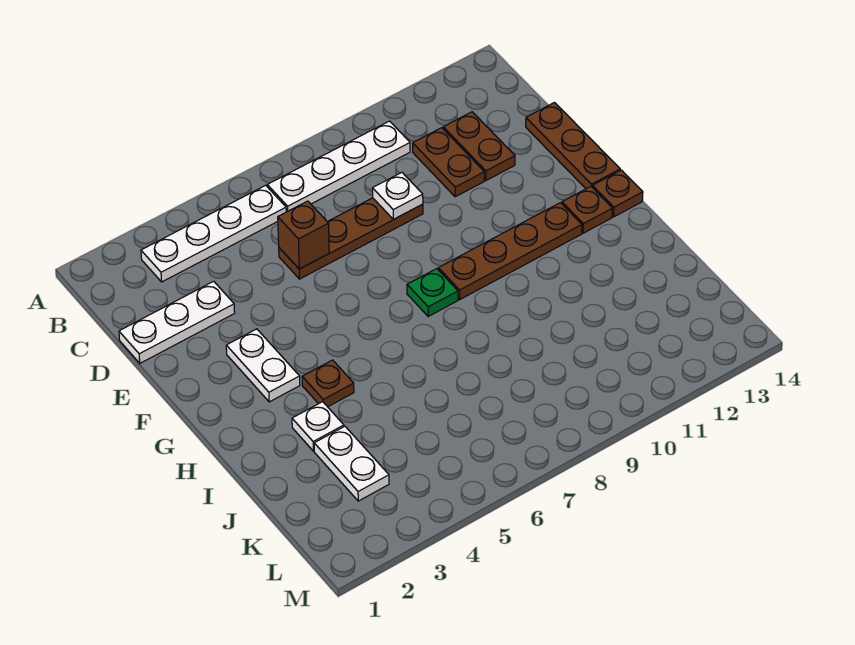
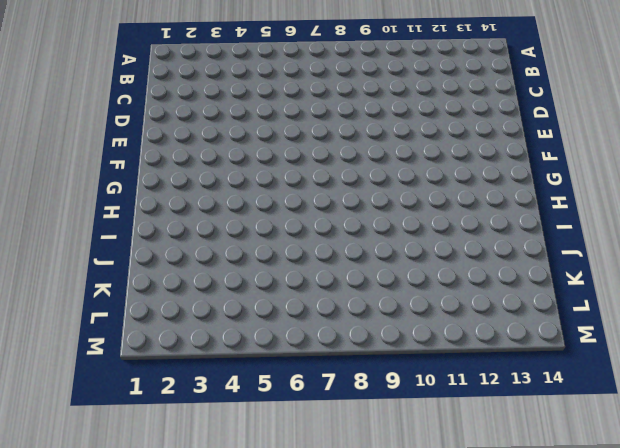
none -> white plate B3:B6 level 1
none -> white plate B7:B10 level 1
none -> brown plate C11:D11 level 1

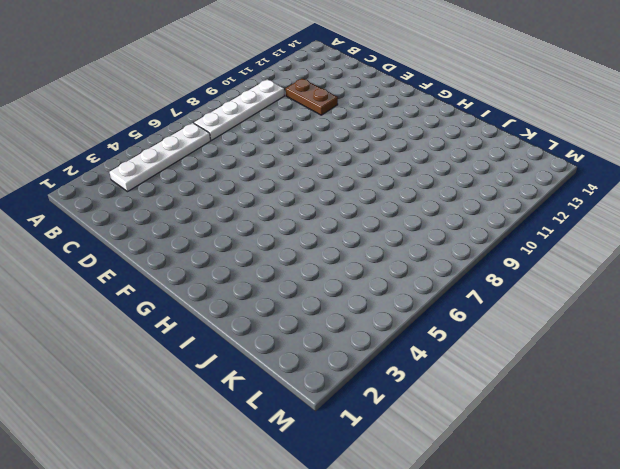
none -> brown plate C12:D12 level 1
none -> white plate D1:D3 level 1
none -> brown plate D6:D9 level 1

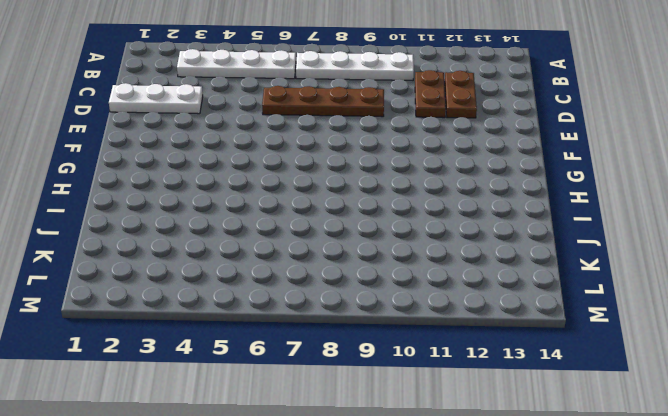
none -> brown plate D14:F14 level 1
none -> white plate F3:G3 level 1
none -> green plate G8 level 1

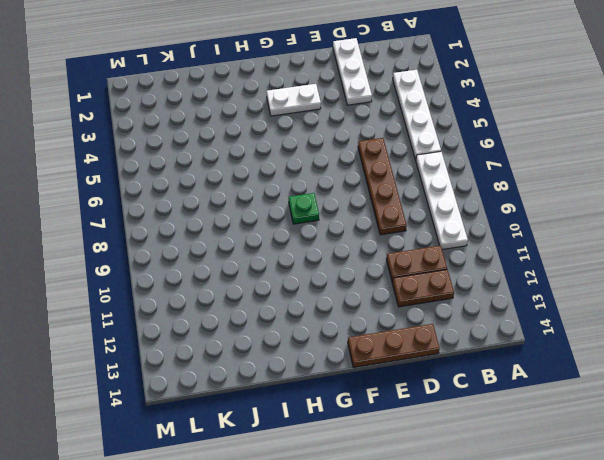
none -> brown plate G9:G12 level 1
none -> brown plate G13 level 1
none -> brown plate G14 level 1

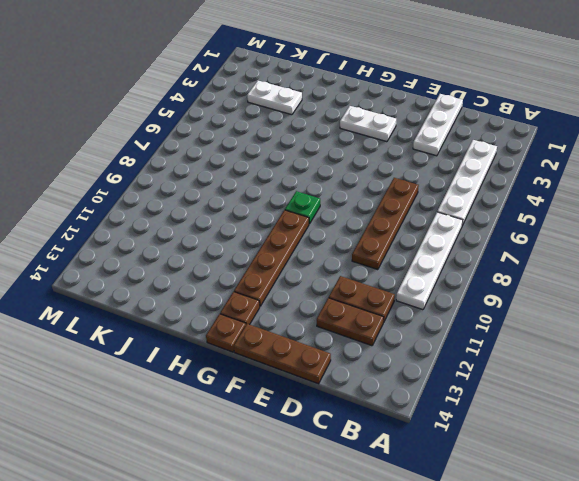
none -> brown plate H4 level 1
none -> white plate I3 level 1
none -> brown brick D6 level 2

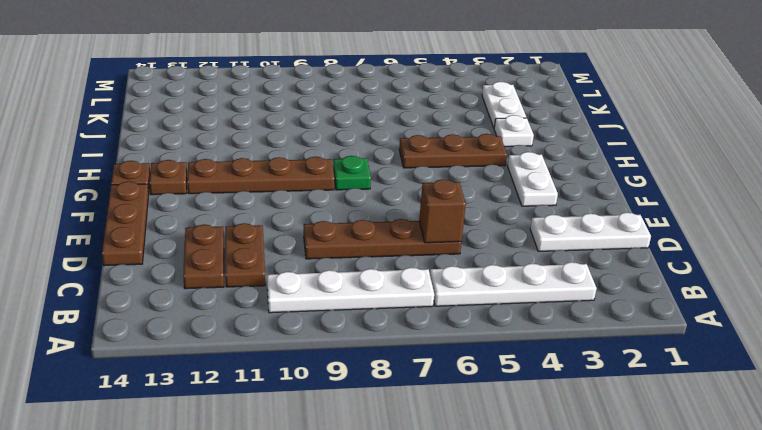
brown plate H4:H6 level 1 -> brown plate H4 level 1
none -> white plate D9 level 2

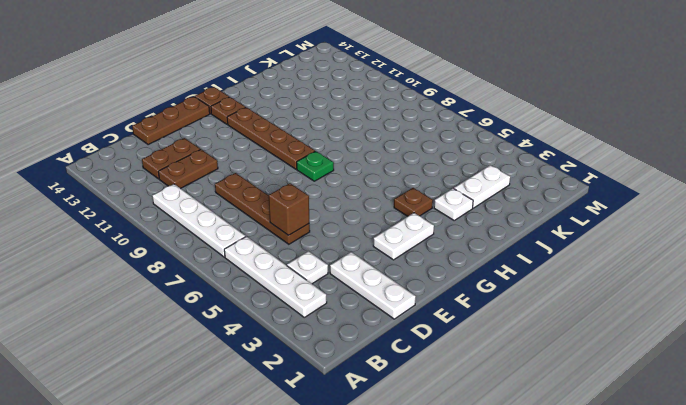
white plate C4 level 1 -> white plate D9 level 2

